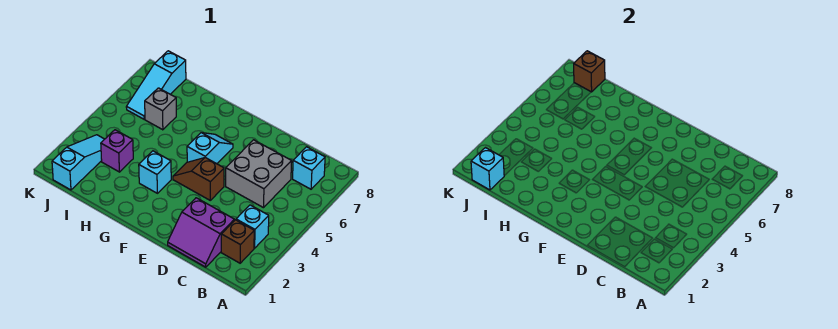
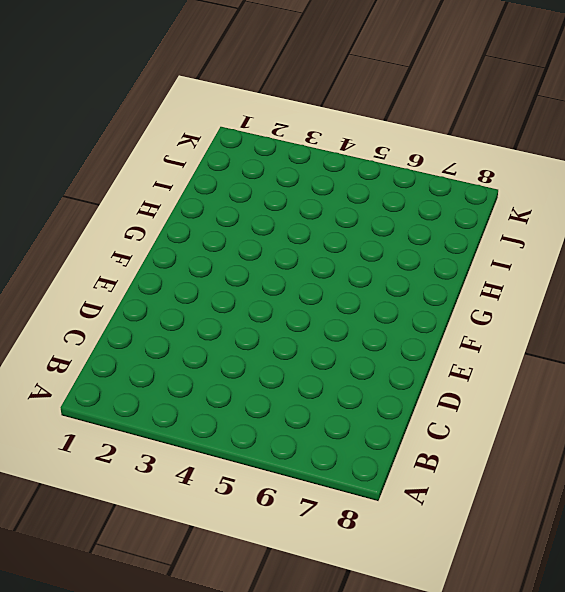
none -> brown brick B2 level 1
none -> cyan brick B3 level 1
none -> cyan brick B7 level 1

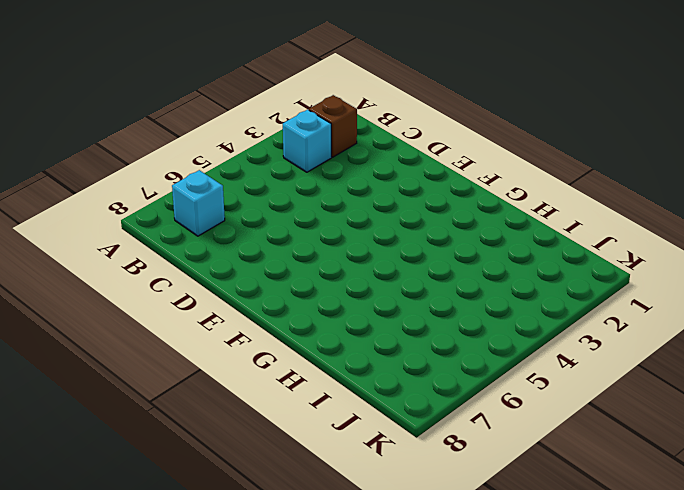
none -> purple slope C1:D2 level 1 top 2
none -> grey brick C5:D6 level 1
none -> brown slope E4:F4 level 1 top E

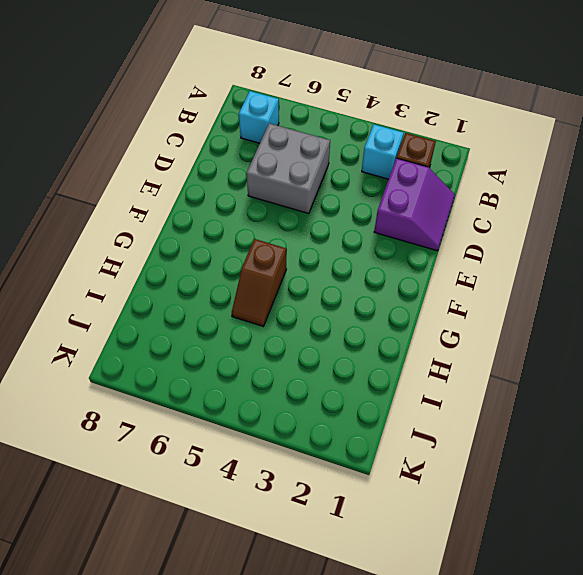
brown slope G5:H5 level 1 top G -> brown slope E4:F4 level 1 top E
none -> cyan slope F5:F6 level 1 top 5
none -> cyan brick G3 level 1
none -> purple brick I3 level 1

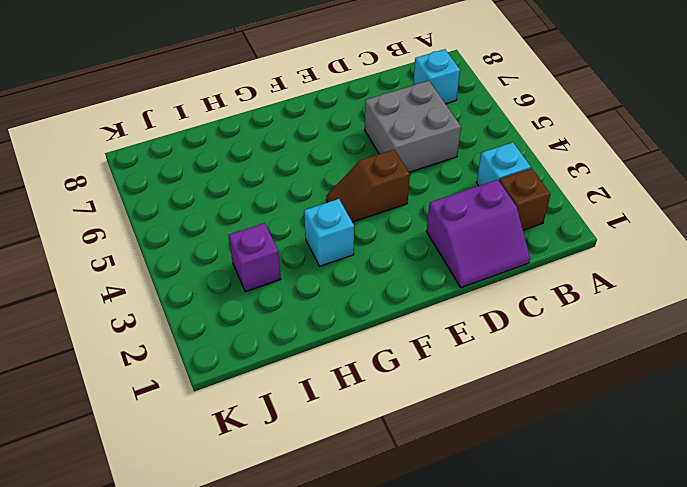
none -> cyan slope F5:F6 level 1 top 5
none -> grey brick I6 level 1
none -> cyan slope J1:J3 level 1 top 1

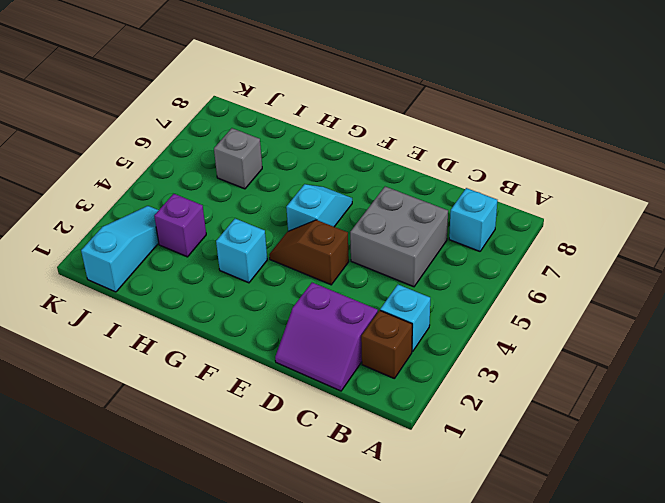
none -> cyan slope J6:J8 level 1 top 8
none -> cyan brick J1 level 2
none -> brown brick J8 level 2

